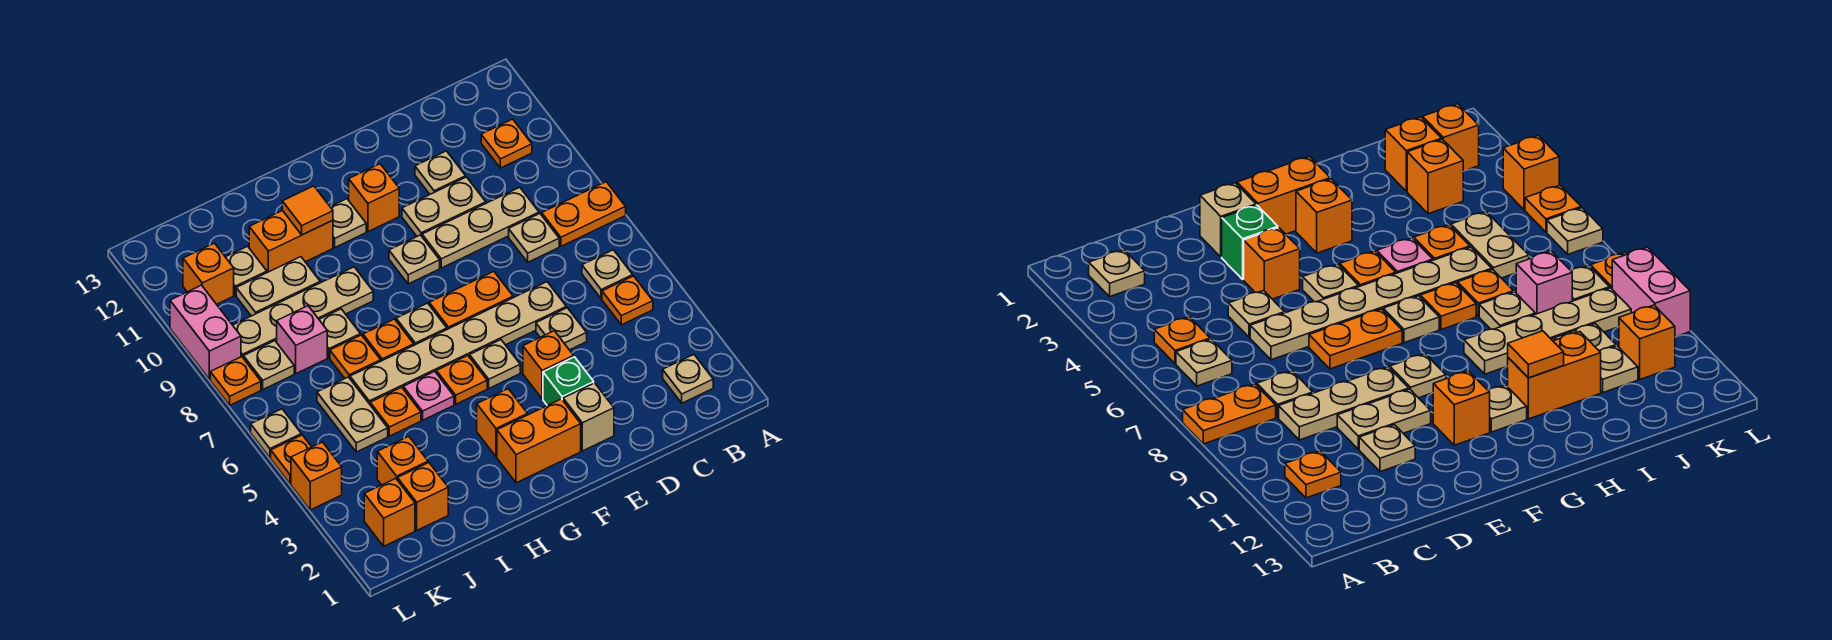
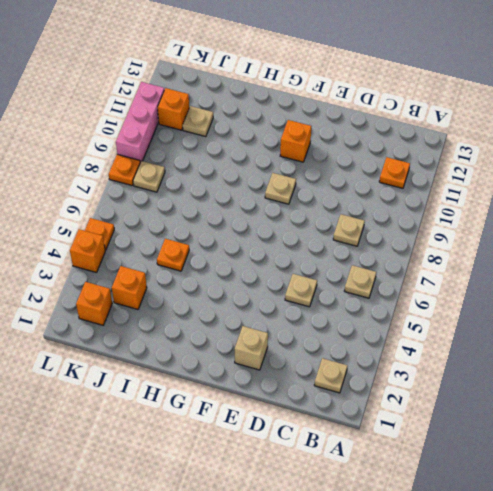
pink brick L9:L11 level 1 -> pink brick L9:L10 level 1
none -> orange plate A8:B8 level 1
none -> orange plate B5 level 1
none -> tan plate C9:E9 level 1
none -> tan plate D6:I6 level 1

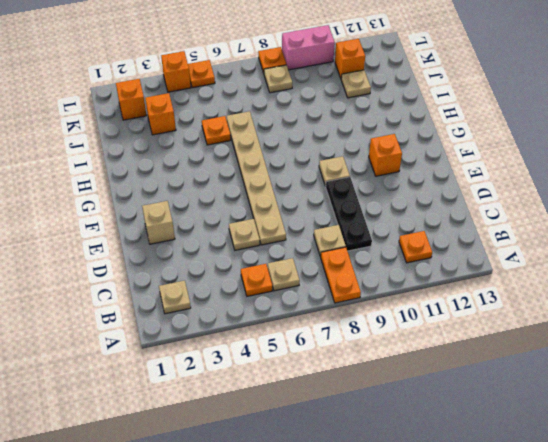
black plate C9:E9 level 1 -> tan plate C9:E9 level 1
none -> tan plate D10:E10 level 1
none -> tan plate D11 level 1
none -> green brick E3 level 1
none -> orange brick E4 level 1

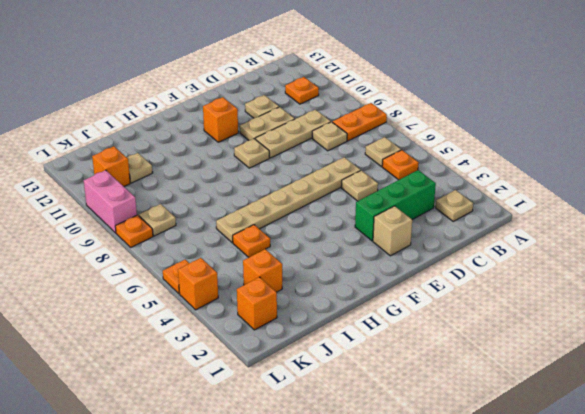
green brick C3:E3 level 1 -> green brick E3 level 1
none -> orange brick E4 level 1
none -> orange plate E7:F7 level 1
none -> orange brick F2:G2 level 1
none -> tan plate F5 level 1

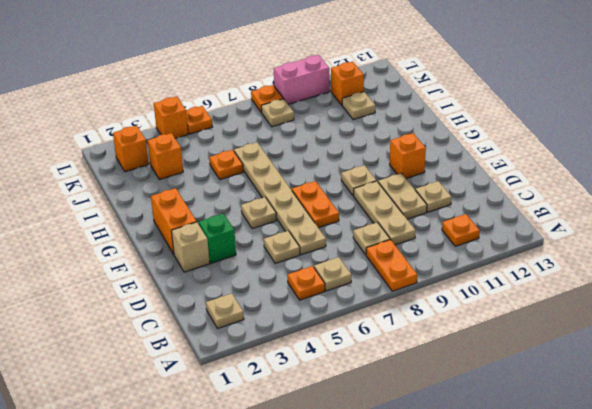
none -> orange brick E4 level 1
none -> orange brick G3 level 1
none -> orange plate G5 level 1
none -> tan plate G7 level 1

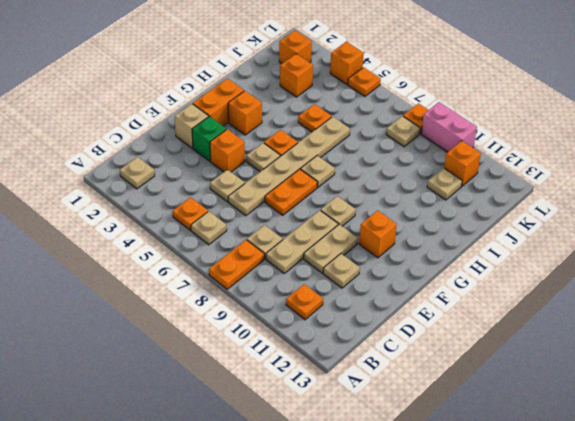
none -> tan plate G11 level 1
none -> pink plate H5 level 1
none -> orange plate H7 level 1
none -> tan plate H9:K9 level 1

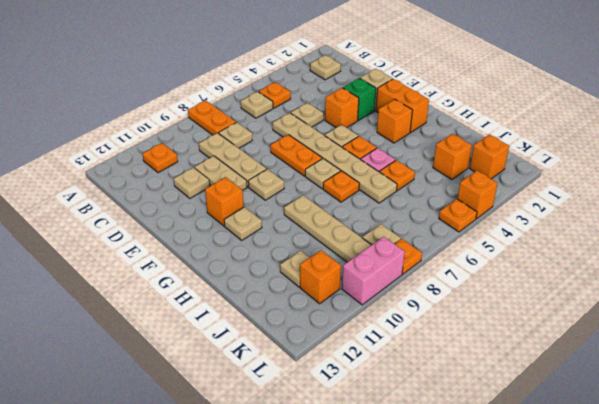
none -> orange brick H11:I11 level 1
none -> orange plate I7 level 1
none -> tan plate I8 level 1
none -> tan plate I10:J10 level 1

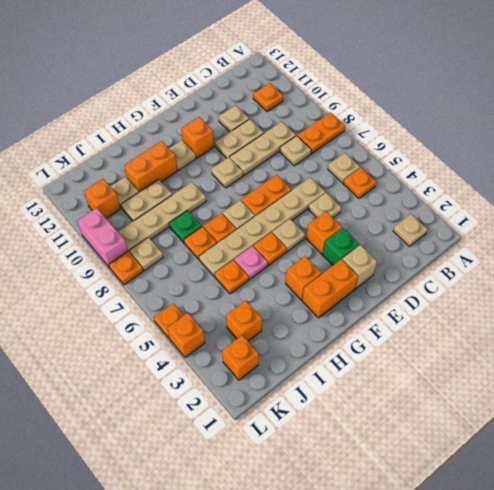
green plate I8 level 1 -> tan plate I8 level 1
none -> orange brick J2 level 1
none -> tan plate J5:J6 level 1
none -> pink brick J8 level 1
none -> tan plate L6 level 1

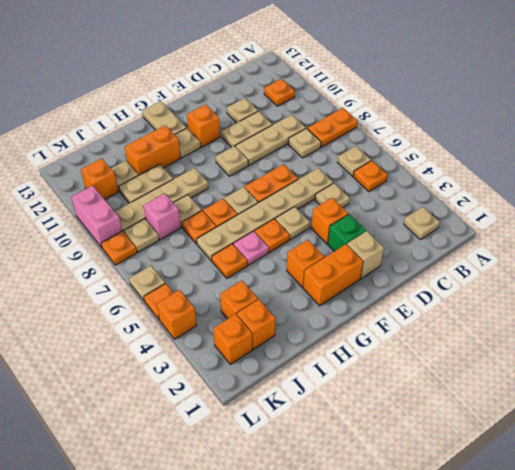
tan plate G12:G13 level 1 -> tan plate J5:J6 level 1
none -> orange tile H11 level 2

